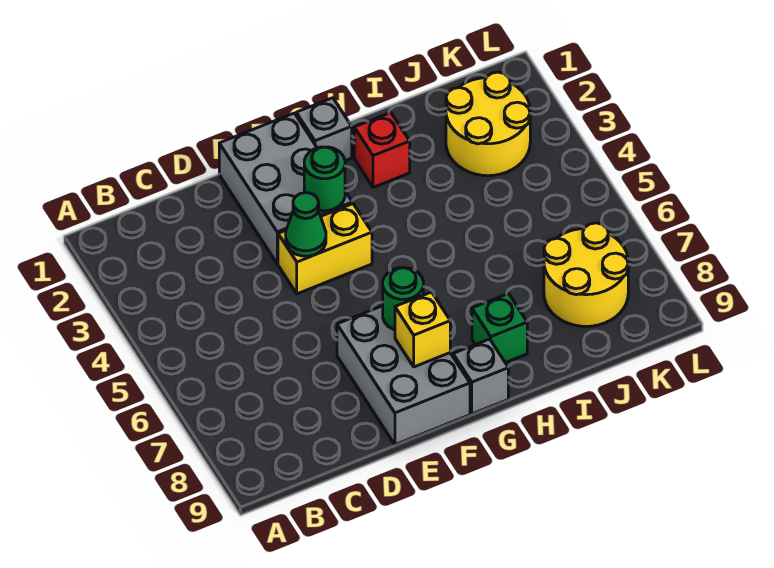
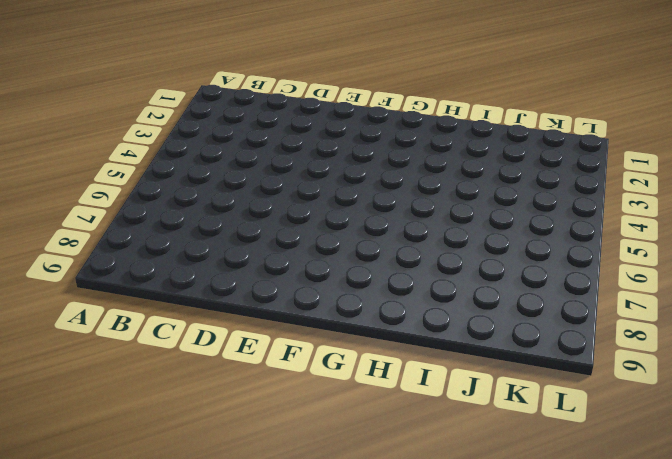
none -> grey brick E1:F3 level 1
none -> yellow brick E4:F4 level 1
none -> grey brick E7:F9 level 1

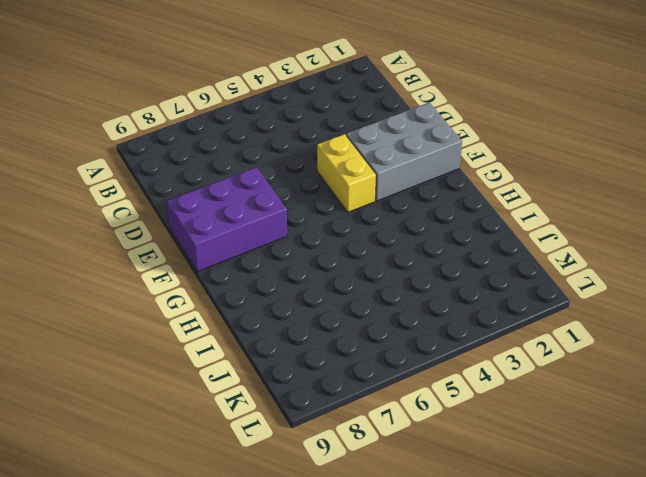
purple brick E7:F9 level 1 -> grey brick E7:F9 level 1
none -> grey brick G1 level 1
none -> grey brick G9 level 1
none -> red brick H2 level 1

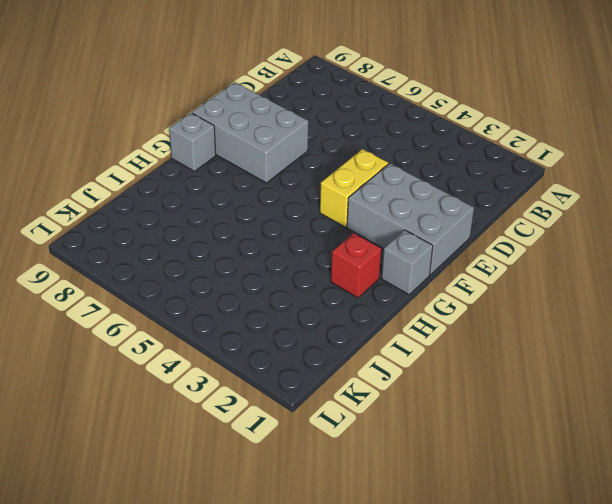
none -> green brick H8 level 1
none -> yellow round brick J2:K3 level 1
none -> yellow round brick J7:K8 level 1

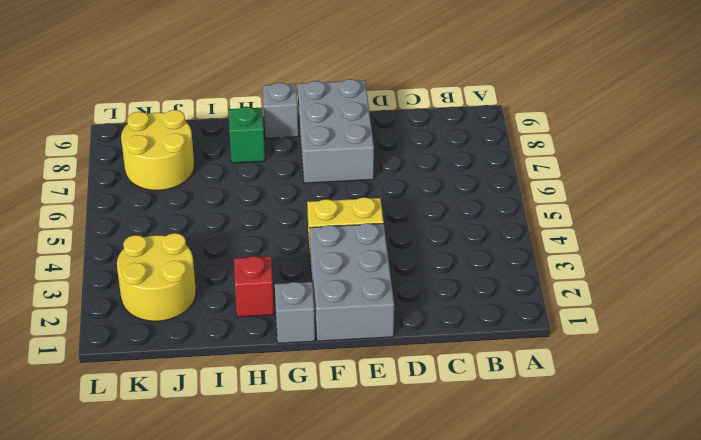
none -> green cone E4 level 2
none -> green round brick F3 level 2
none -> green round brick F7 level 2

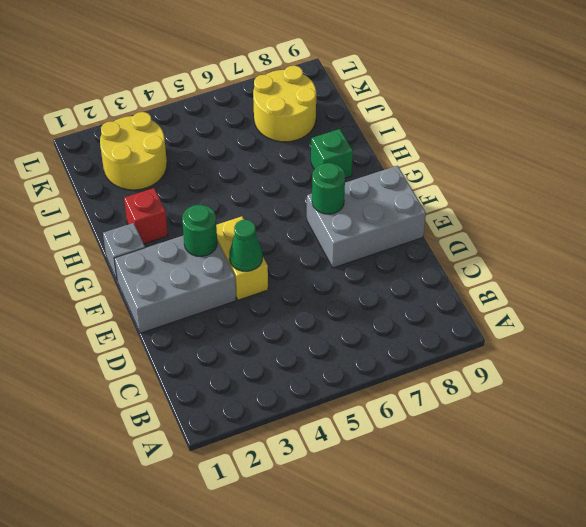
none -> grey brick G9 level 1
none -> yellow brick F8 level 2

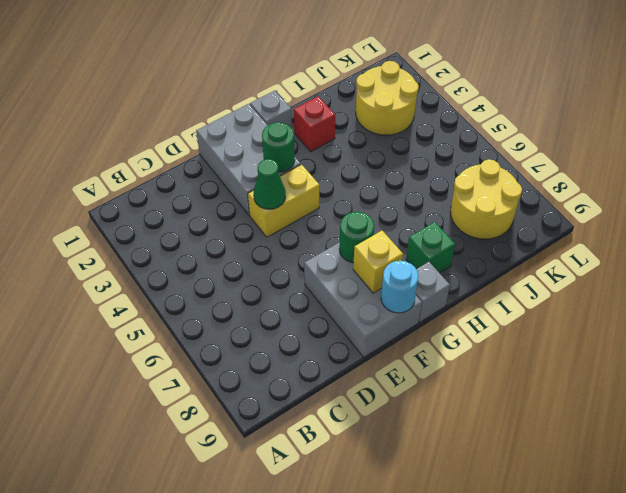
cyan round brick F9 level 2 -> none

